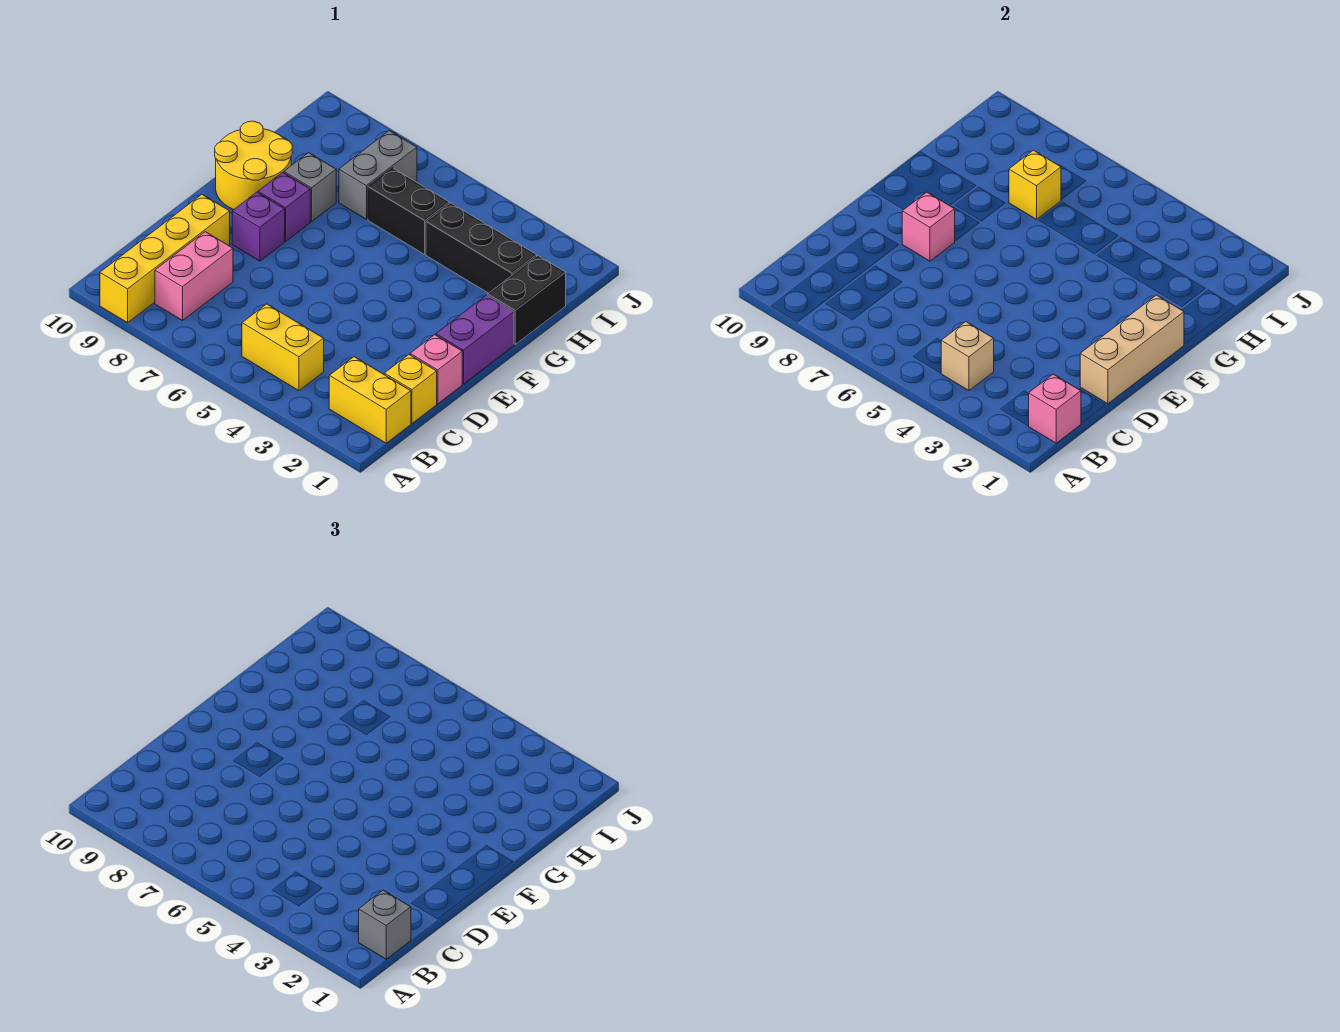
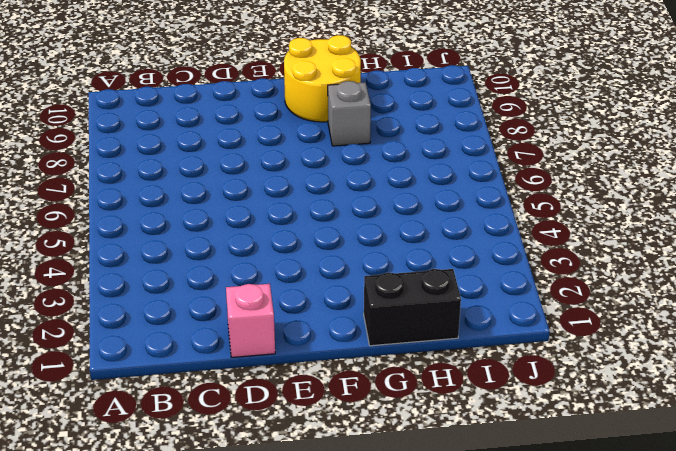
none -> yellow brick A9:D9 level 1
none -> yellow brick B1:B2 level 1
none -> yellow brick B4:B5 level 1

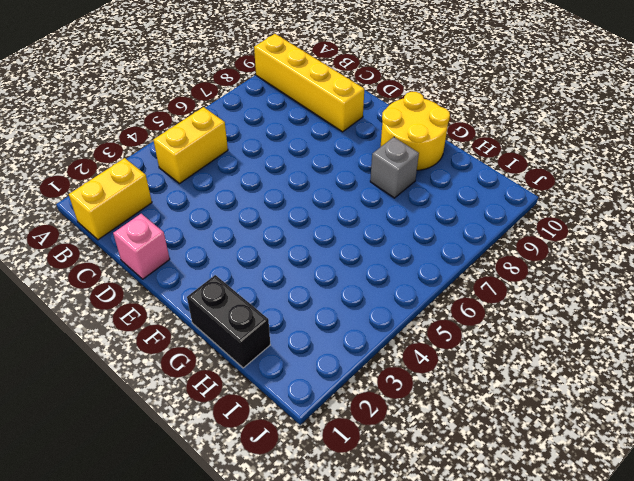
none -> pink brick B8:C8 level 1
none -> yellow brick C1 level 1
none -> purple brick E1:F1 level 1

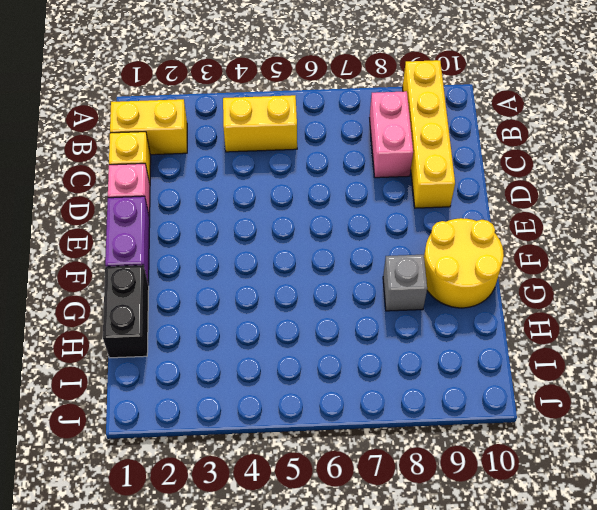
none -> purple brick E8 level 1
none -> purple brick F8 level 1
none -> black brick H2:H4 level 1

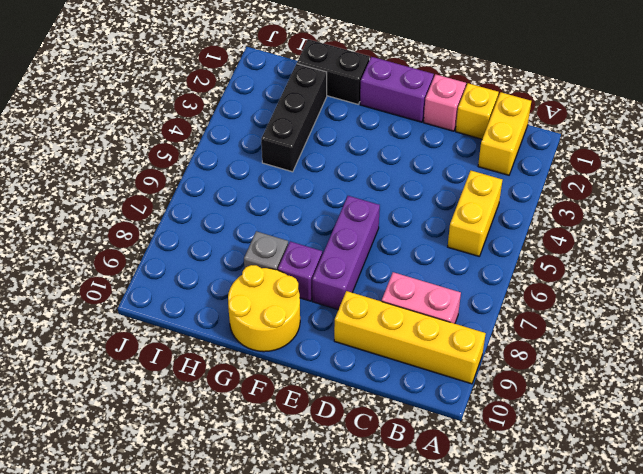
purple brick E6:E8 level 1 -> purple brick E8 level 1
none -> black brick H5:H6 level 1
none -> grey brick H7:I7 level 1
none -> pink brick B1 level 2

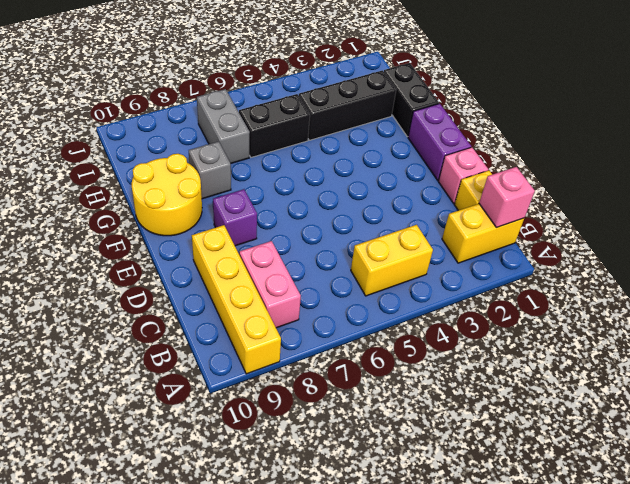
none -> purple brick F8 level 1
none -> tan brick B4 level 2
none -> tan brick D1:F1 level 2

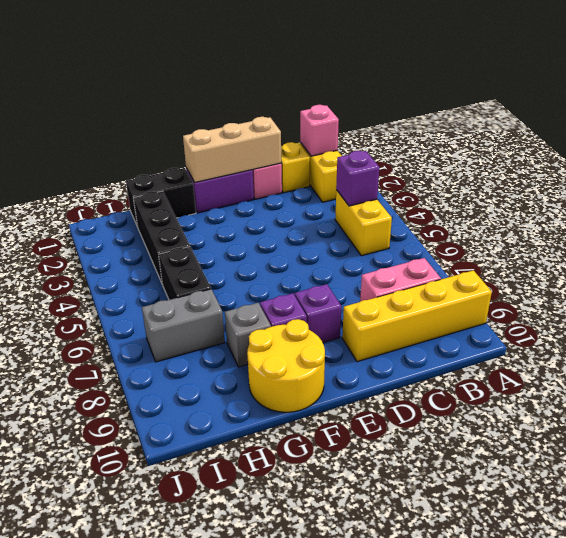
purple brick B4 level 2 -> tan brick B4 level 2
none -> pink brick E8 level 2
none -> yellow brick H7 level 2
none -> grey brick B1 level 3

